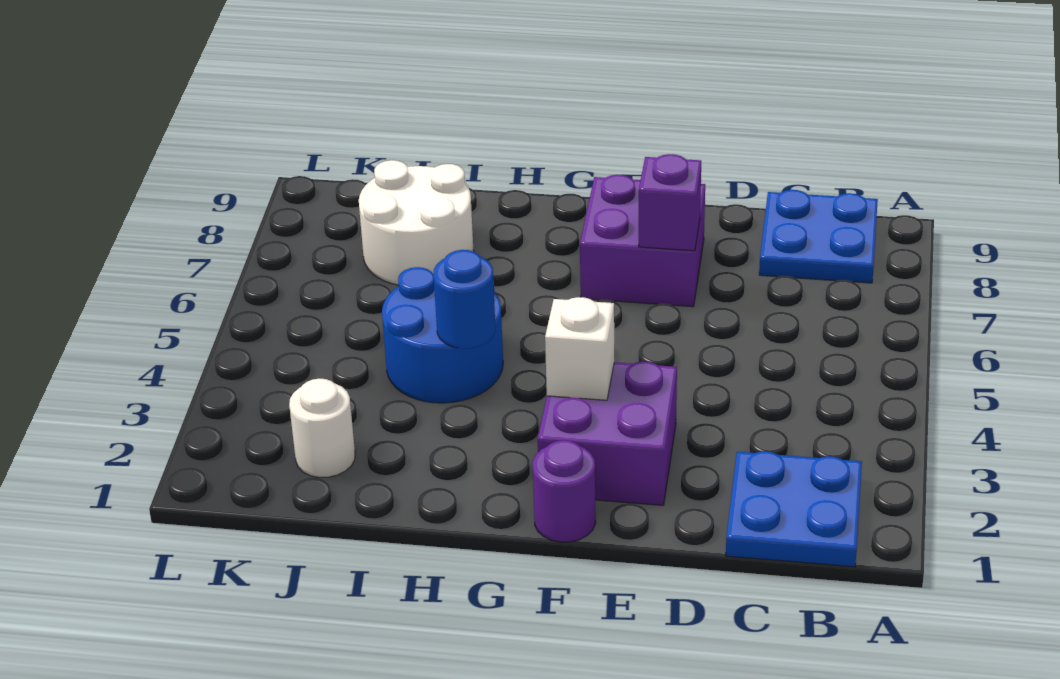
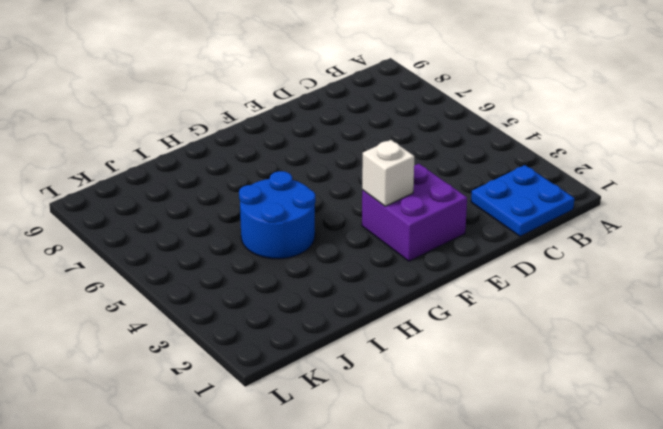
none -> blue plate B8:C9 level 1
none -> purple brick E7:F8 level 1

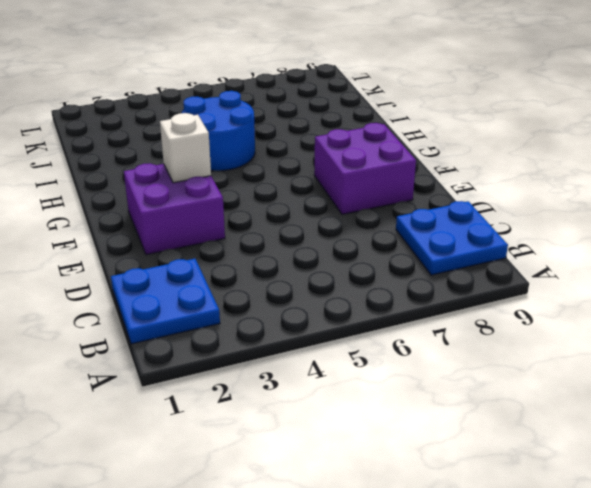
none -> purple round brick F1 level 1
none -> white round brick I7:J8 level 1

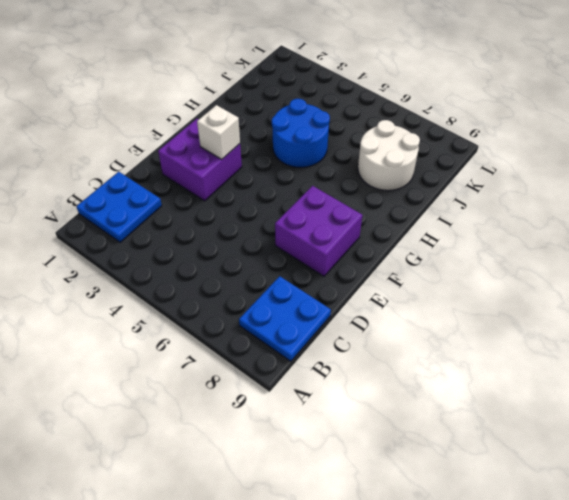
none -> purple round brick F1 level 1
none -> white round brick J2 level 1

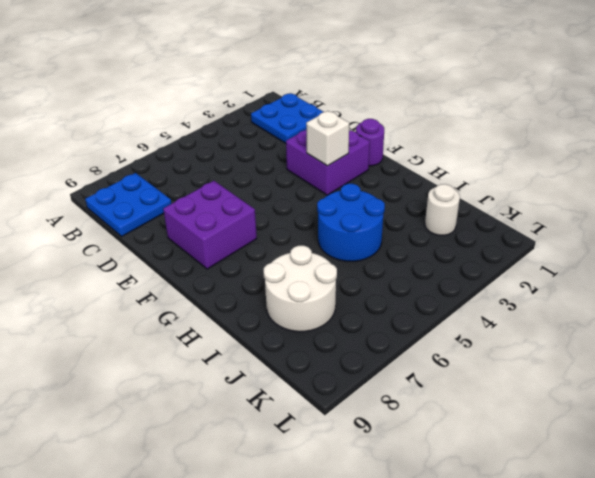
none -> purple brick E7 level 2
none -> blue round brick H4 level 2

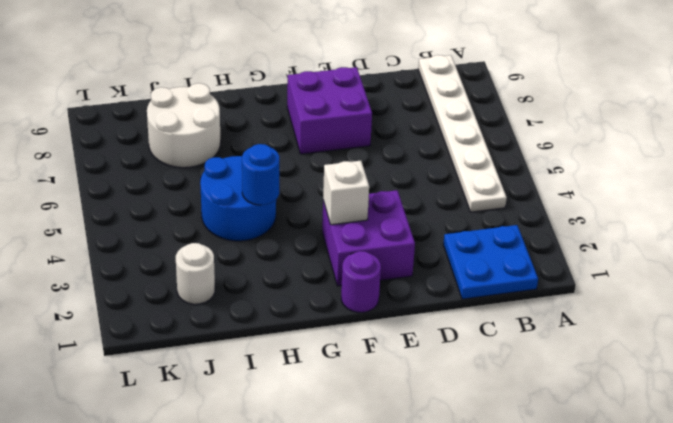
white plate B4:B9 level 1 -> blue plate B8:C9 level 1
none -> purple brick E7 level 2

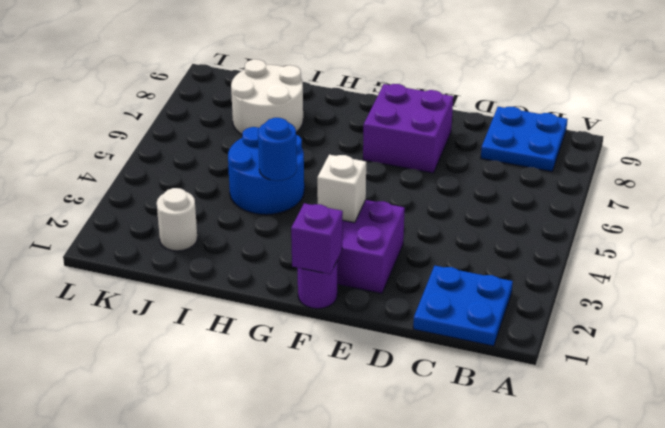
purple brick F1 level 2 -> purple brick E7 level 2

